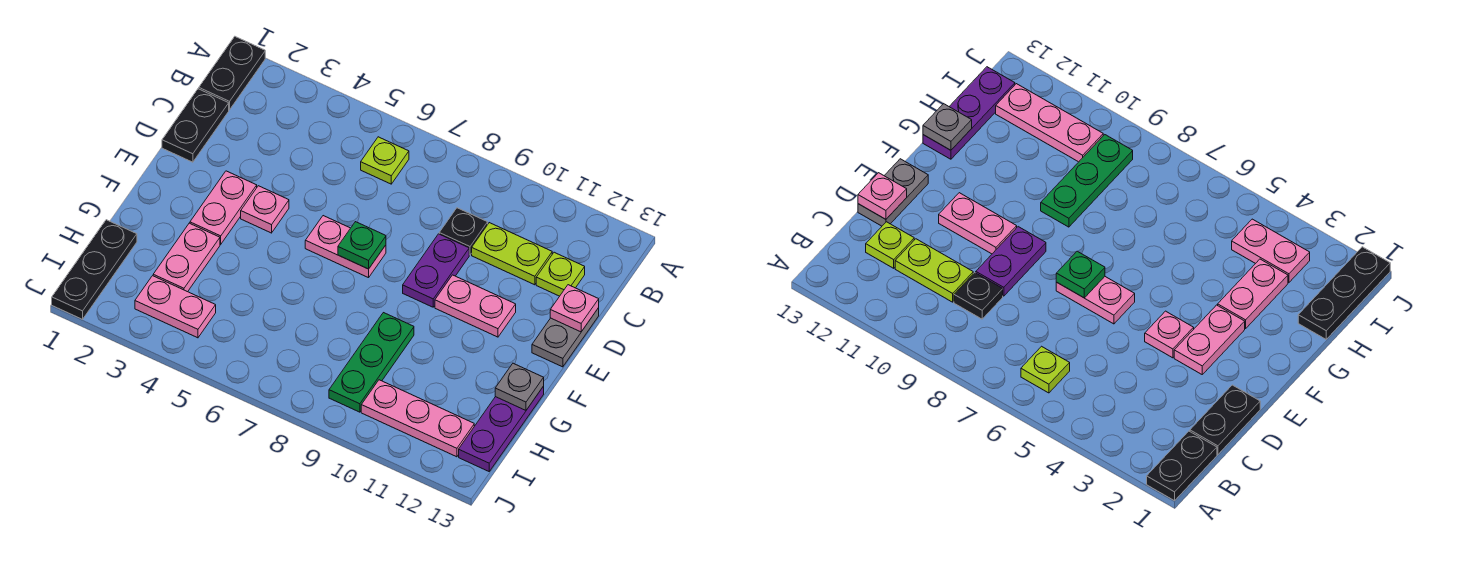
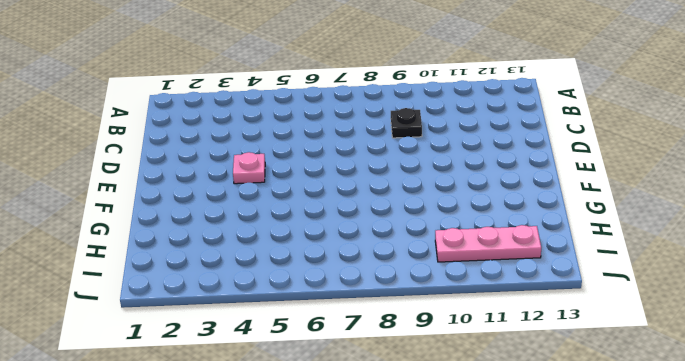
none -> black plate A1:B1 level 1
none -> lime plate B6 level 1
none -> black plate C1:D1 level 1

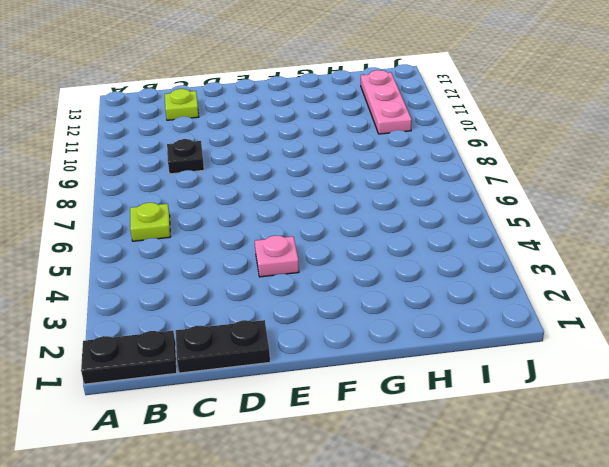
none -> lime plate C10:C11 level 1
none -> purple plate D9:E9 level 1
none -> grey plate D13:E13 level 1

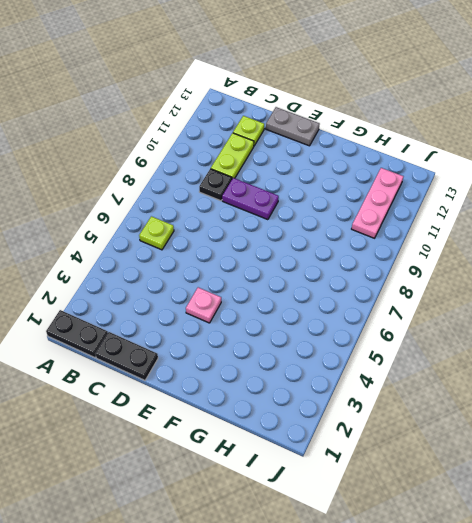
none -> pink plate E3:F3 level 1
none -> pink plate E6:E7 level 1
none -> pink plate E10:E11 level 1

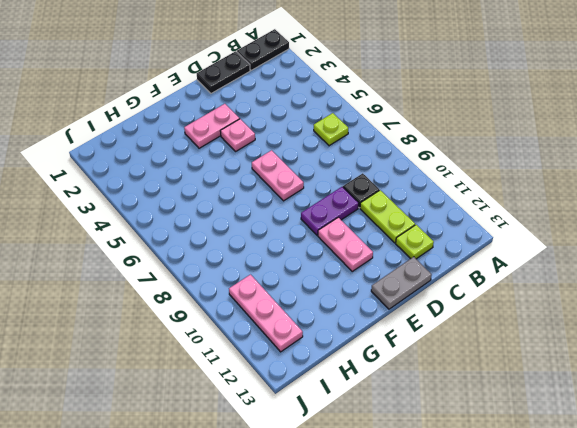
none -> pink plate G3:H3 level 1
none -> green plate G9:I9 level 1
none -> purple plate G13:I13 level 1

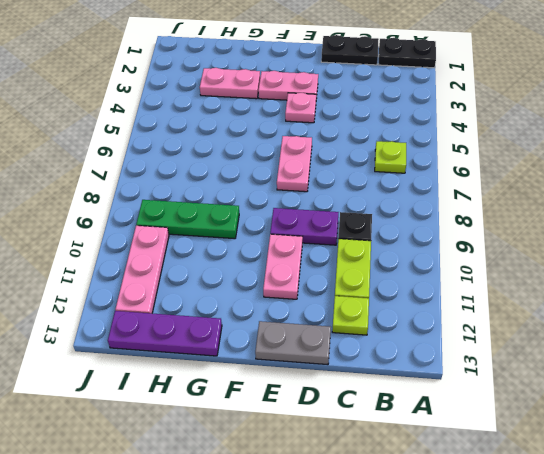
none -> black plate H1:J1 level 1
none -> pink plate I3:I4 level 1
none -> pink plate D13 level 2

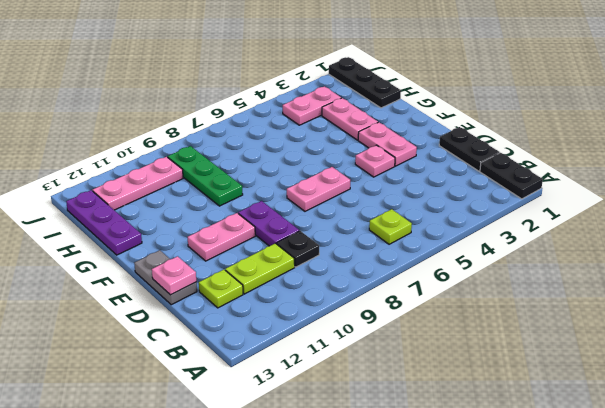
none -> green plate E7 level 2
none -> grey plate G13 level 2

